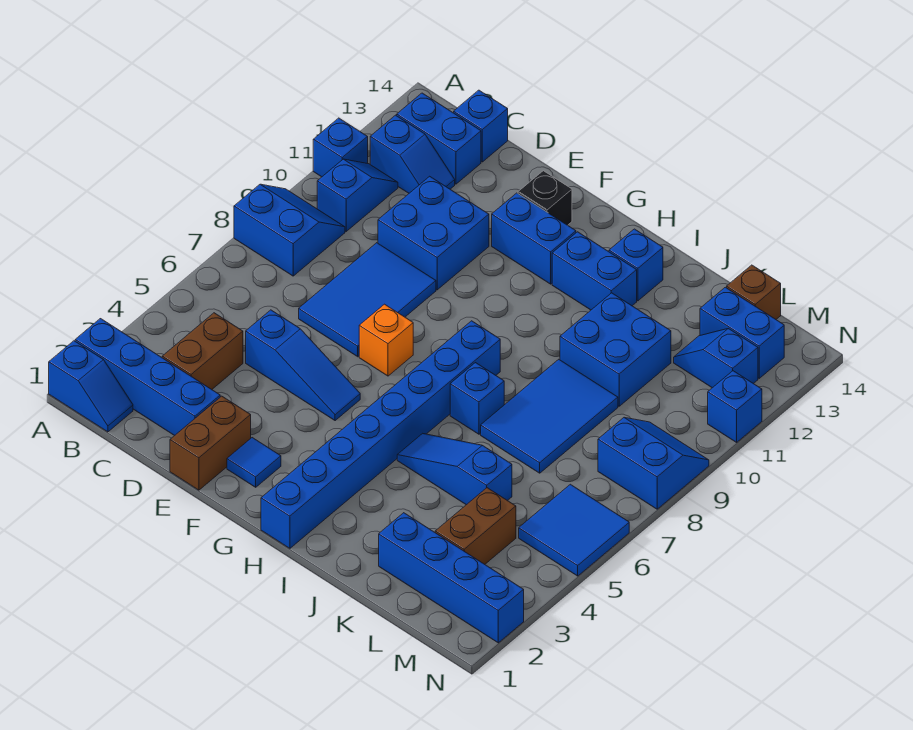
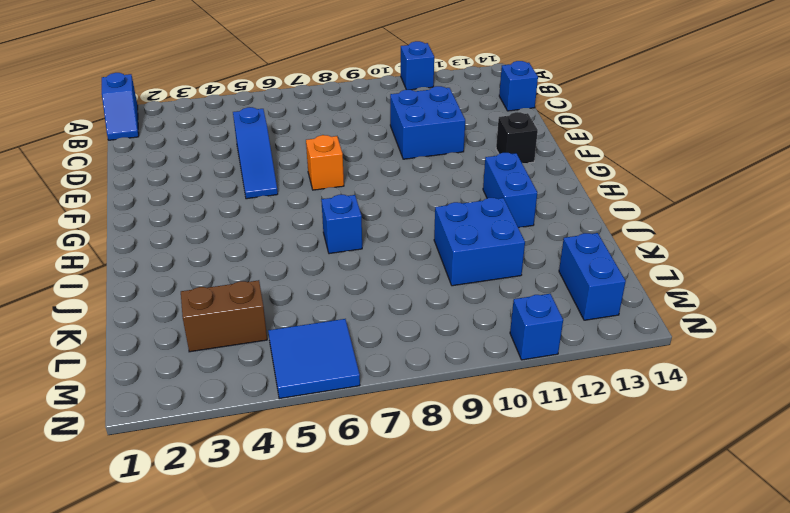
none -> blue brick A2:D2 level 1
none -> blue slope A8:B9 level 1 top 8
none -> blue slope B10:B11 level 1 top 10
none -> blue slope B12:C12 level 1 top B

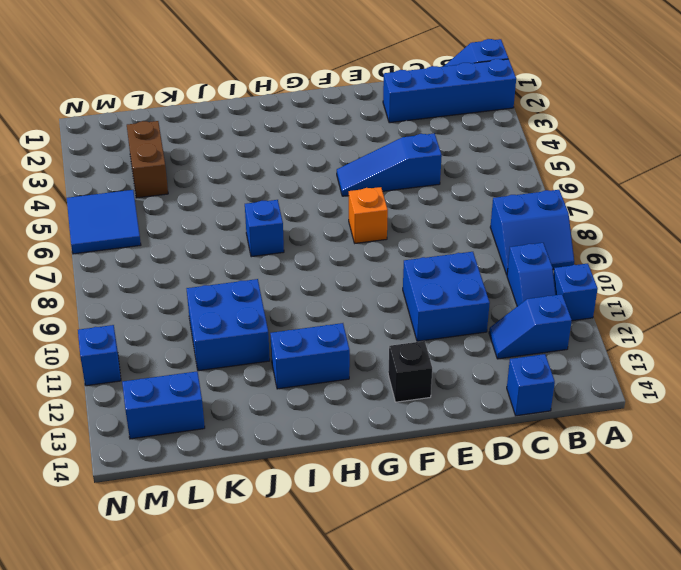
none -> blue brick B13:C13 level 1
none -> brown brick C3:C4 level 1
none -> blue tile D7:E9 level 1
none -> brown brick E1:E2 level 1

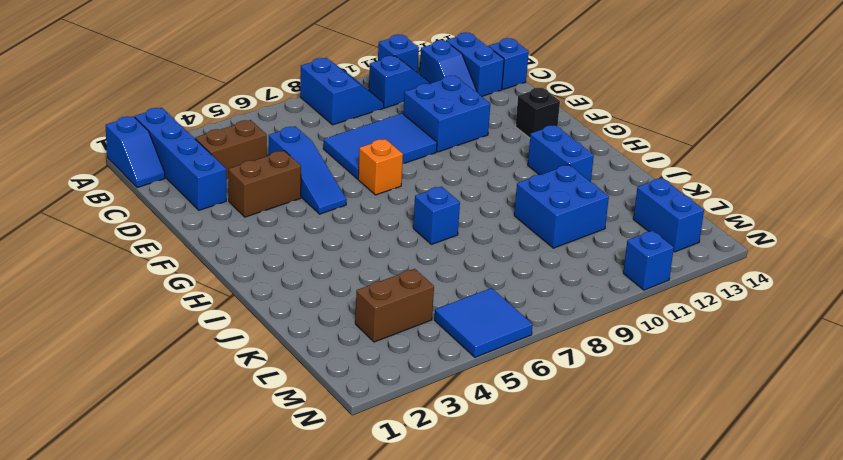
brown brick E3:E4 level 1 -> brown brick E1:E2 level 1
none -> blue tile F2 level 1
none -> blue brick F12:G12 level 1
none -> blue brick H1:H8 level 1
none -> blue slope I5:K5 level 1 top K

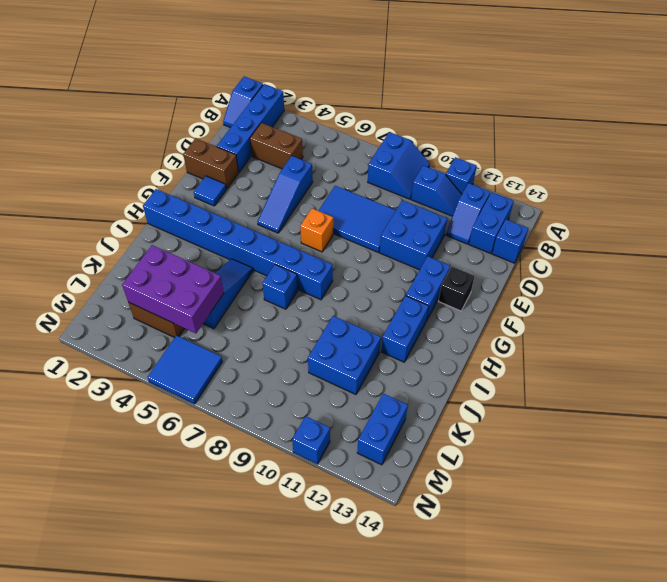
purple brick K3:L5 level 2 -> none
none -> blue brick I13 level 1
none -> blue tile J7:K9 level 1
none -> blue brick K2:N2 level 1
none -> blue slope L12:M12 level 1 top M

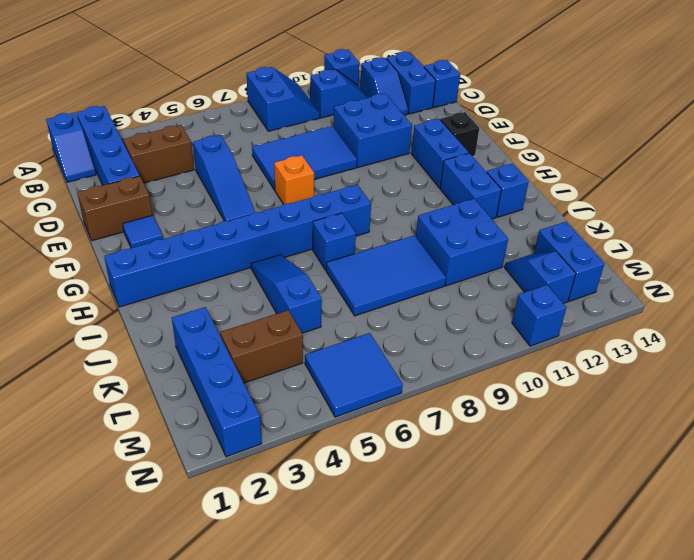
none -> brown brick L14 level 1
none -> blue slope M8:N9 level 1 top 8

